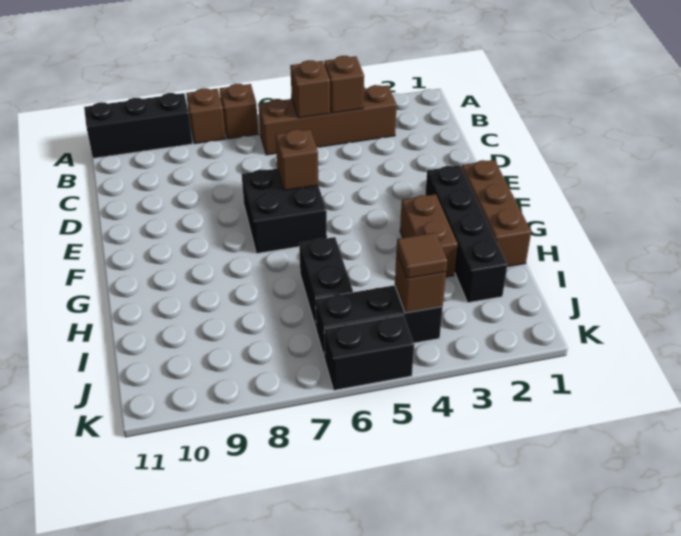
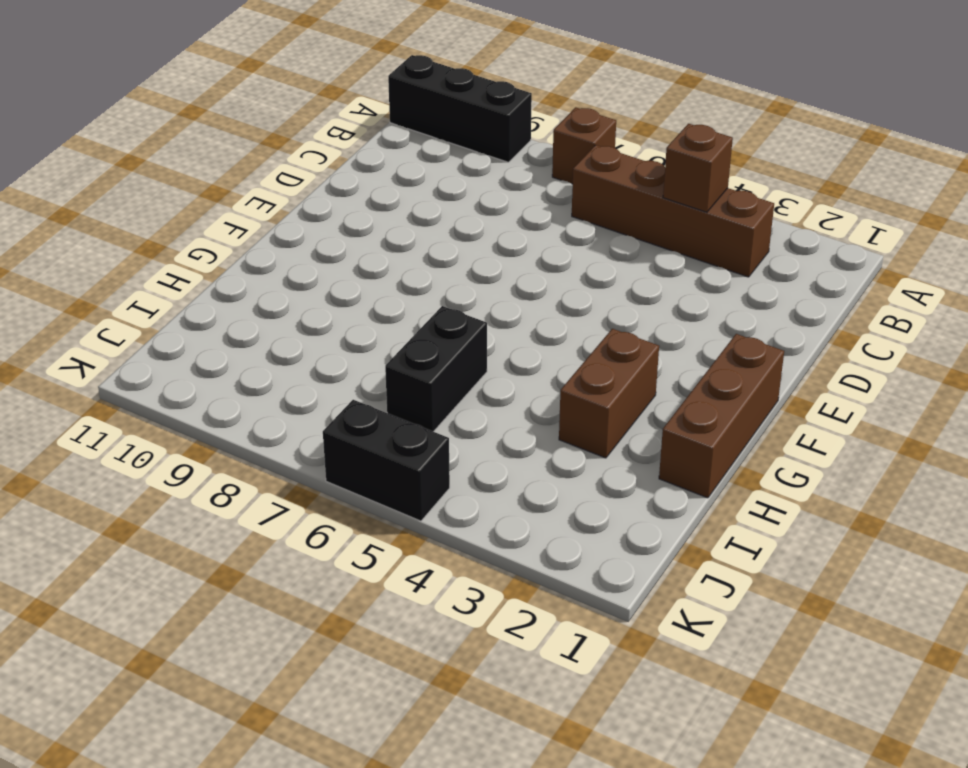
none -> brown brick A8 level 1
none -> black brick E6:F7 level 1
none -> black brick F2:I2 level 1

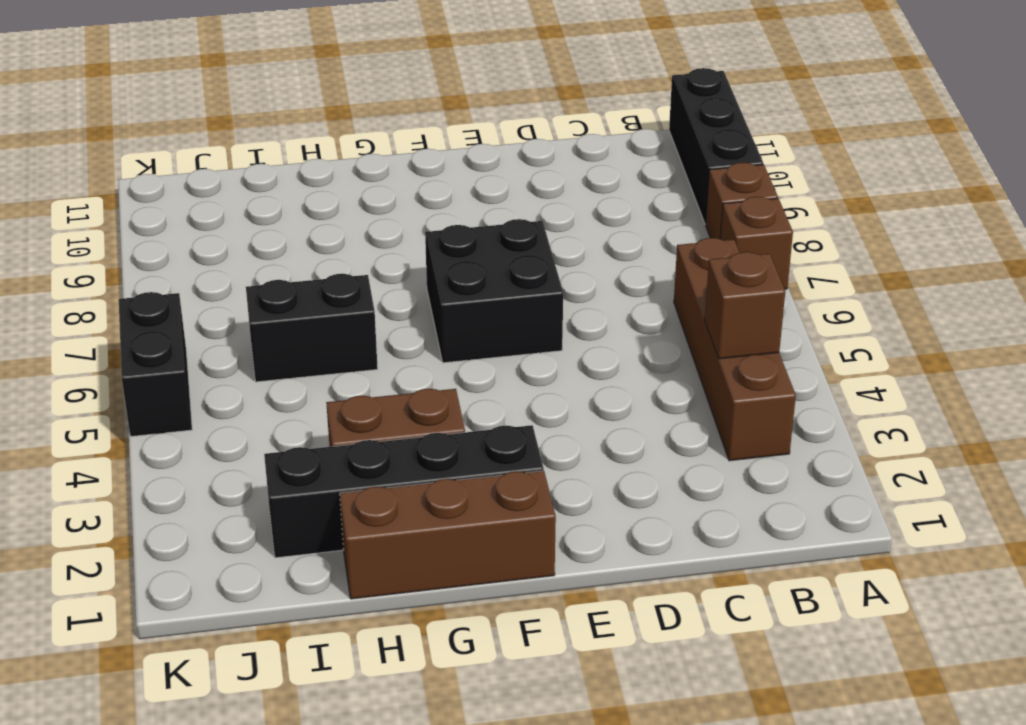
none -> black brick J4:J6 level 1
none -> brown brick B5 level 2
none -> brown brick E6 level 2

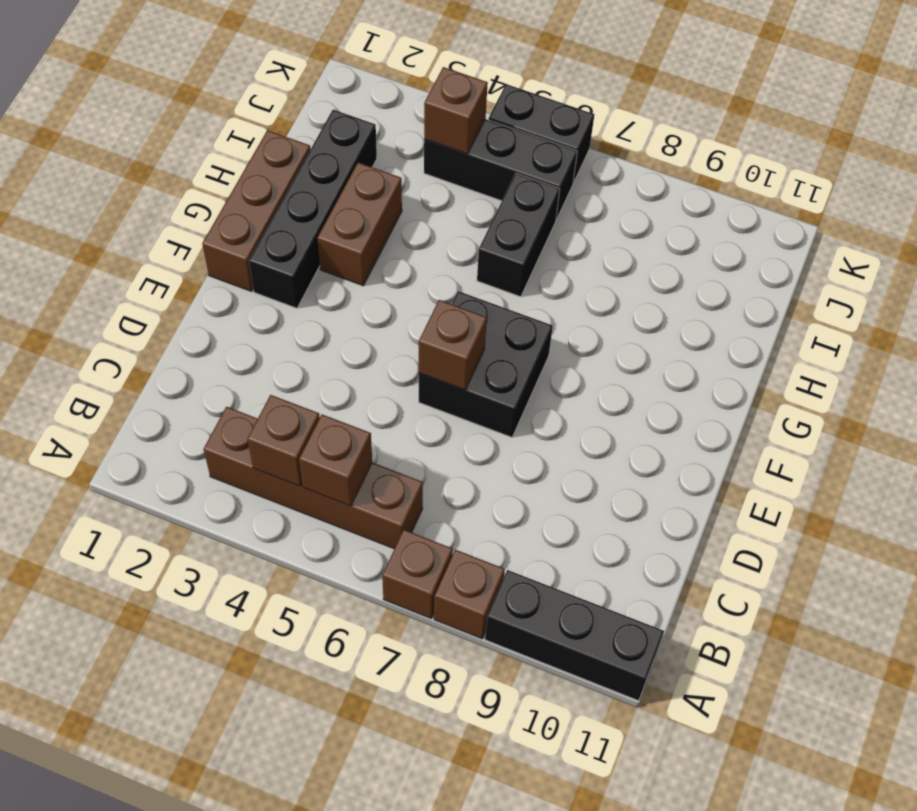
none -> brown tile J4 level 3

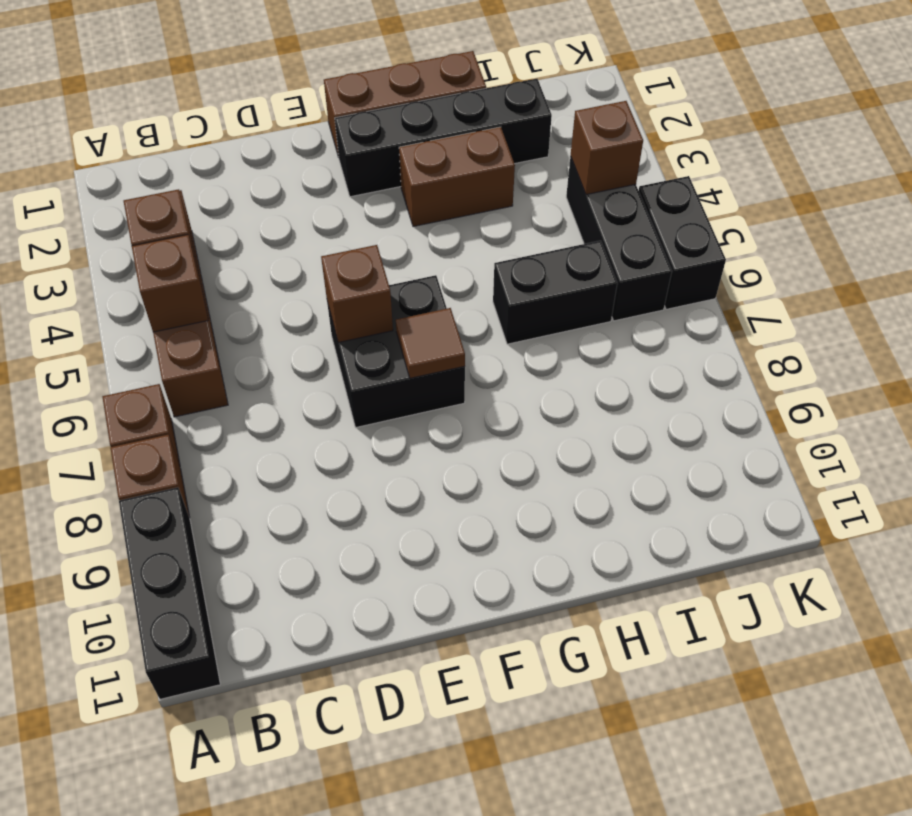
brown tile F7 level 2 -> brown tile J4 level 3

